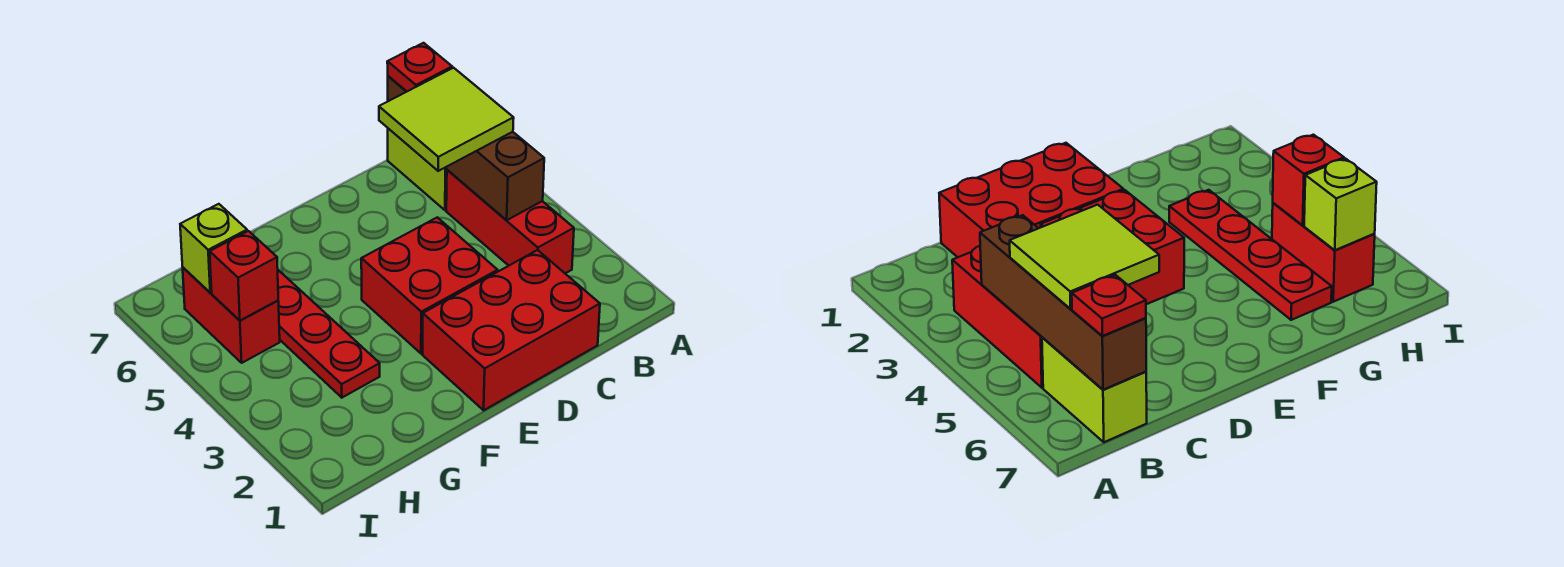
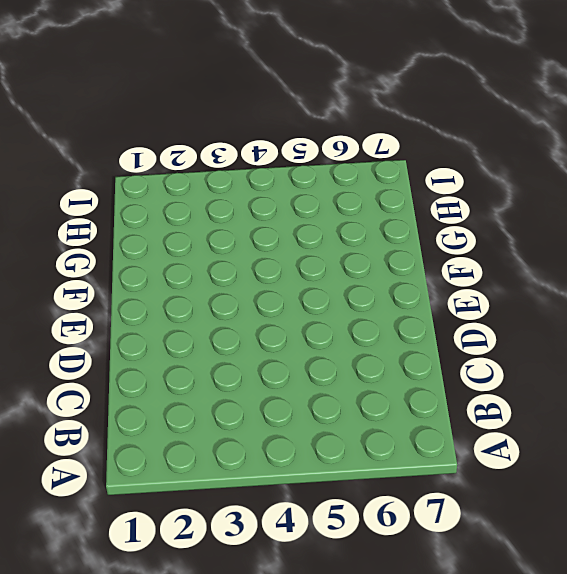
none -> red brick B3:B5 level 1
none -> lime brick B6:B7 level 1

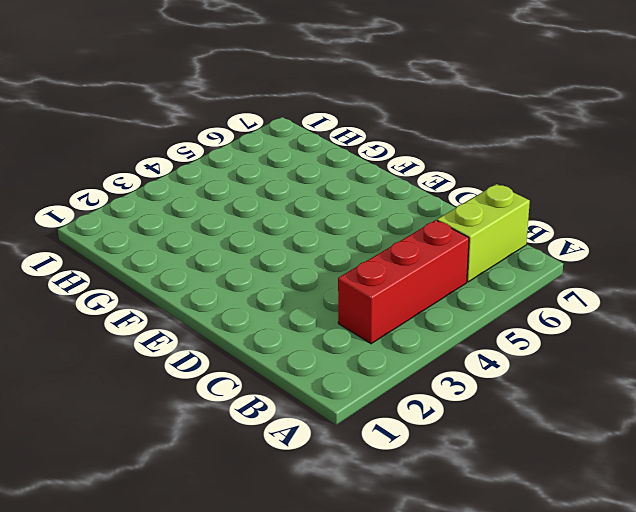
none -> red brick C1:E2 level 1
none -> red brick D3:E4 level 1

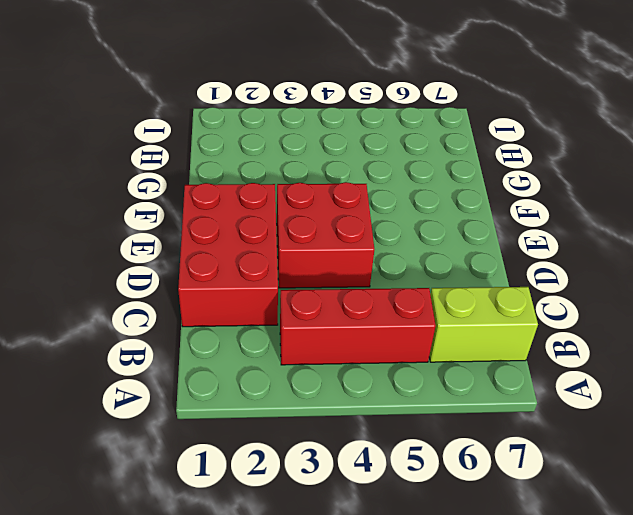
none -> red plate G3:G6 level 1
none -> red brick H5:H6 level 1

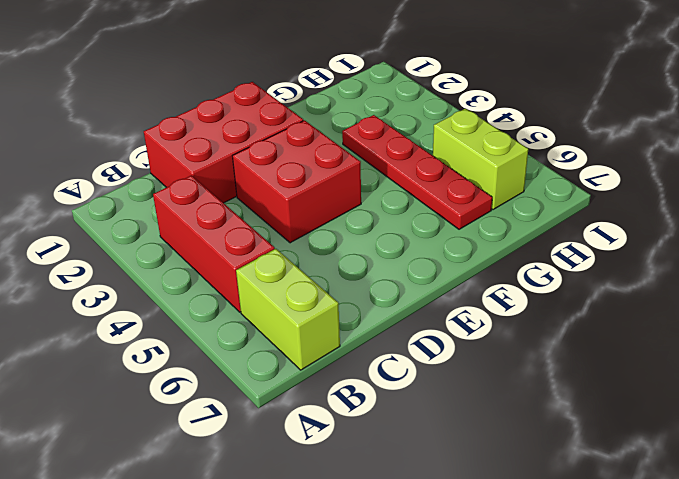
lime brick H5:H6 level 1 -> red brick H5:H6 level 1
none -> brown brick B4:B7 level 2
none -> red brick H5 level 2

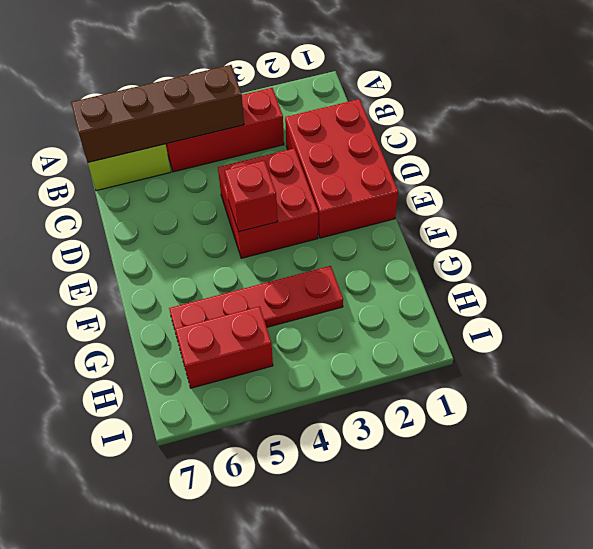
red brick E4 level 2 -> red brick H5 level 2
none -> lime brick H6 level 2
none -> lime tile B5:C6 level 3

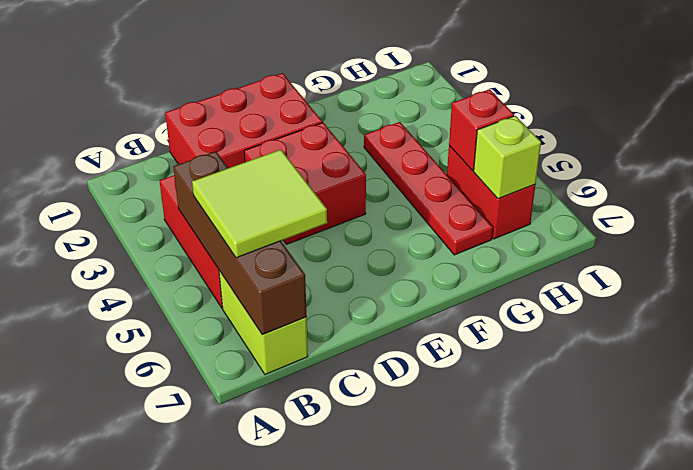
none -> red plate B7 level 3

